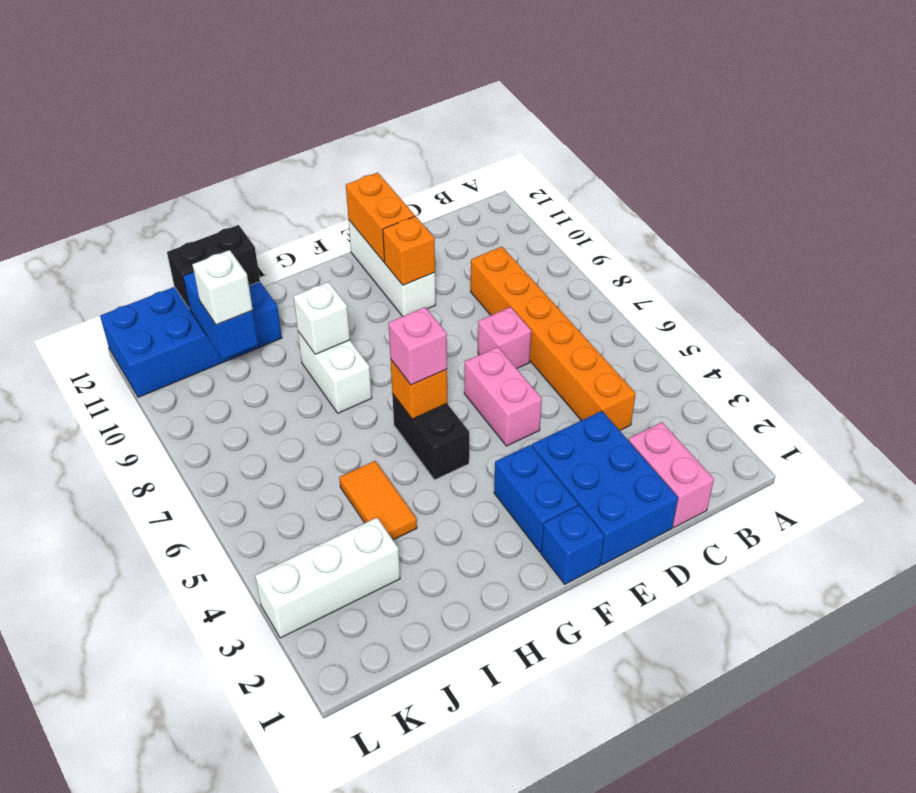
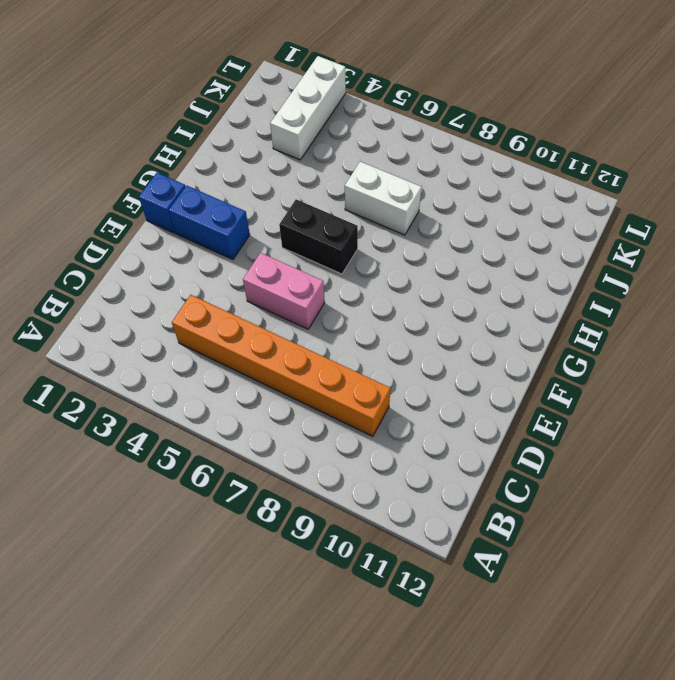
white brick I6:I7 level 1 -> white brick H8:H9 level 1
none -> pink brick C1:C2 level 1
none -> blue brick D1:E3 level 1
none -> pink brick D7 level 1

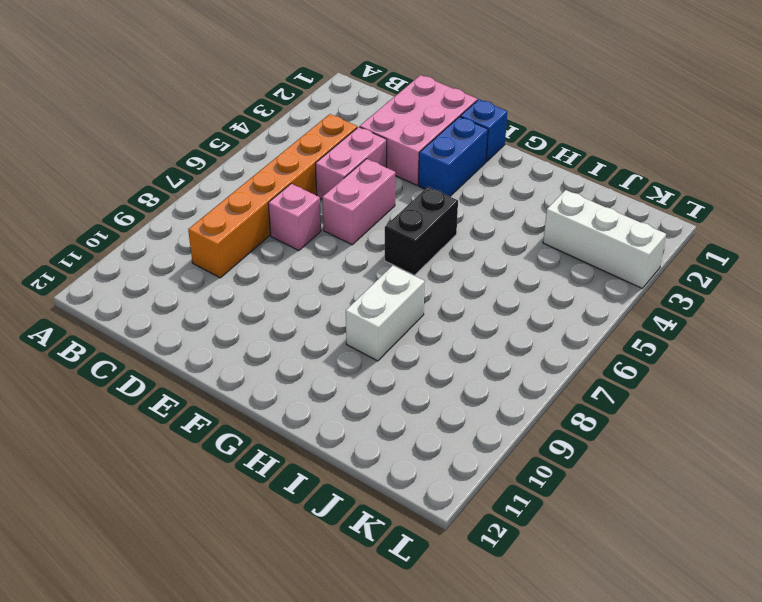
pink brick D1:E3 level 1 -> blue brick D1:E3 level 1
pink brick D4:D5 level 1 -> pink brick C1:C2 level 1
none -> white brick E10:E12 level 1
none -> orange tile I4:I5 level 1
none -> blue brick I11:L12 level 1

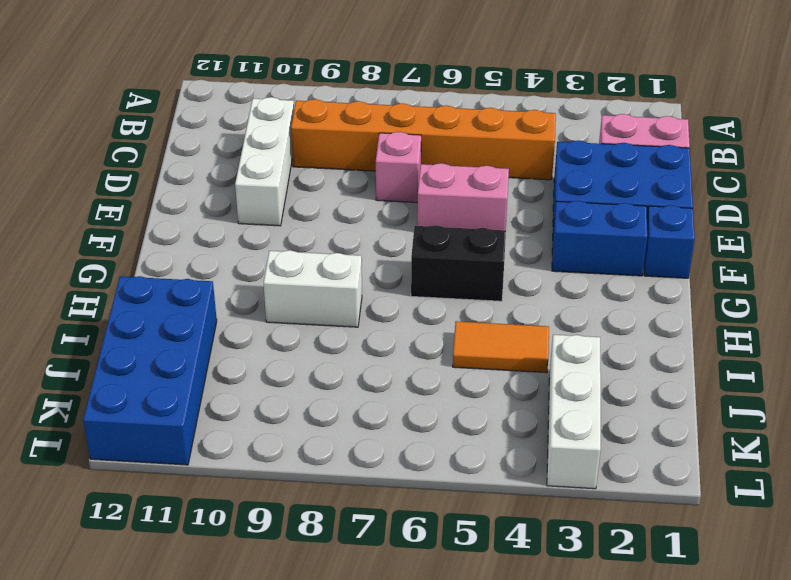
white brick C10:E10 level 1 -> white brick E10:E12 level 1
none -> orange brick E10 level 2
none -> orange brick E11:E12 level 2
none -> orange brick G6 level 2

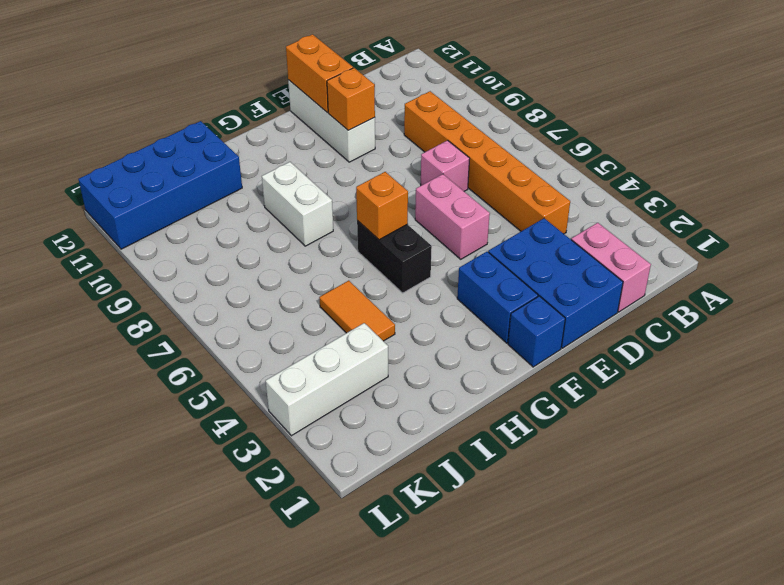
none -> white brick H9 level 2
none -> black brick I12:J12 level 2
none -> blue brick J10:J11 level 2

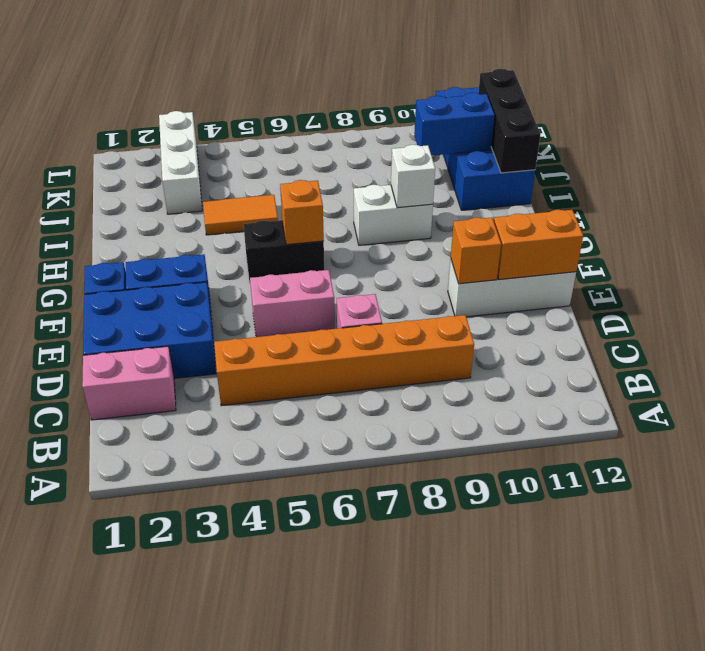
black brick I12:K12 level 2 -> black brick I12:J12 level 2
none -> pink brick G6 level 3
none -> white brick J10 level 3

